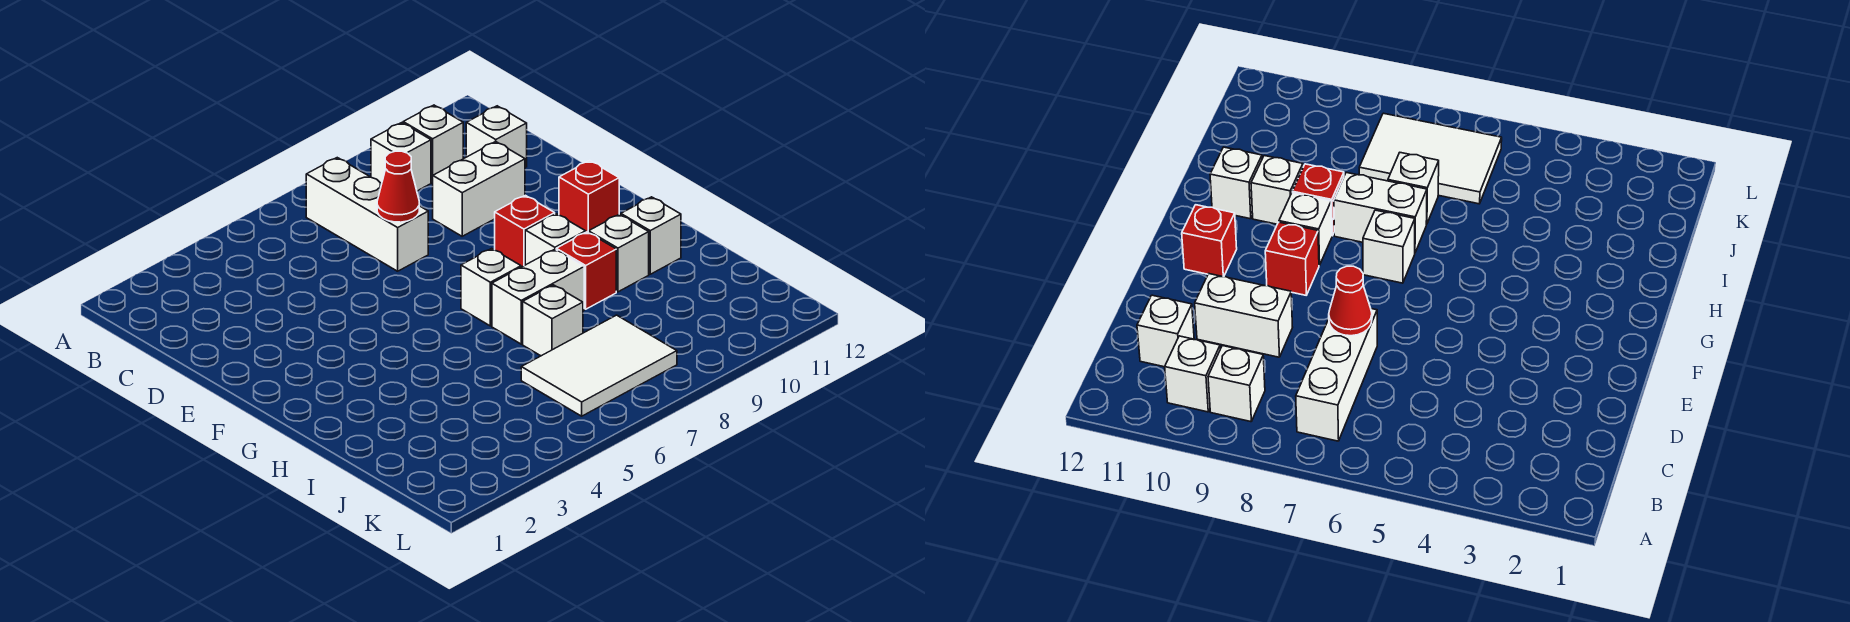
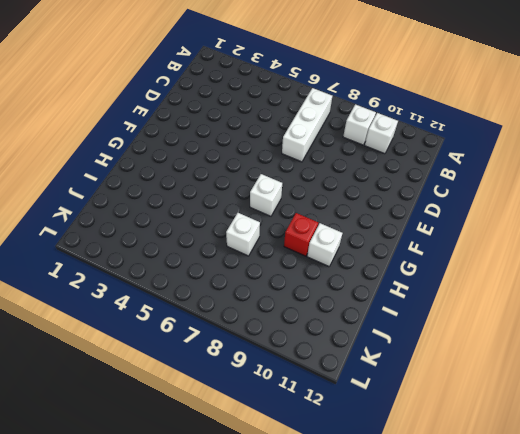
none -> white brick C11 level 1
none -> white brick D9:D10 level 1
none -> red brick F9 level 1

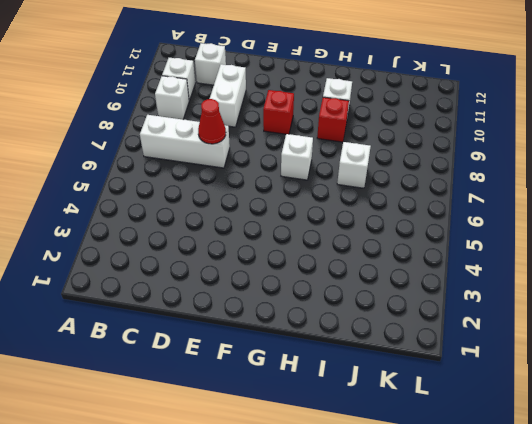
none -> red brick F11 level 1
none -> white brick G9 level 1
none -> white brick H7:H8 level 1

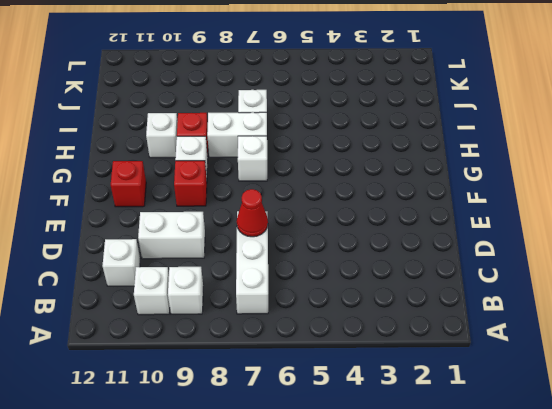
none -> white brick H11 level 1
none -> white tile J6:K8 level 1

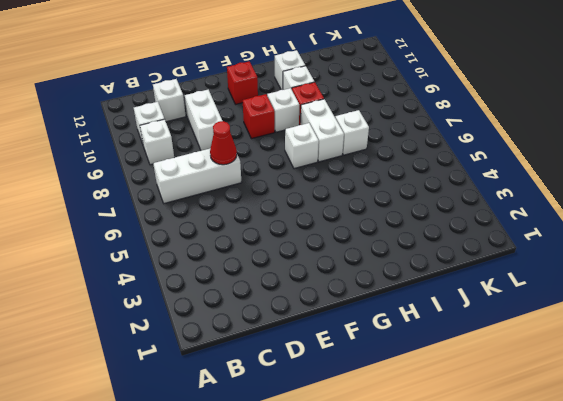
none -> white tile J6:K8 level 1

